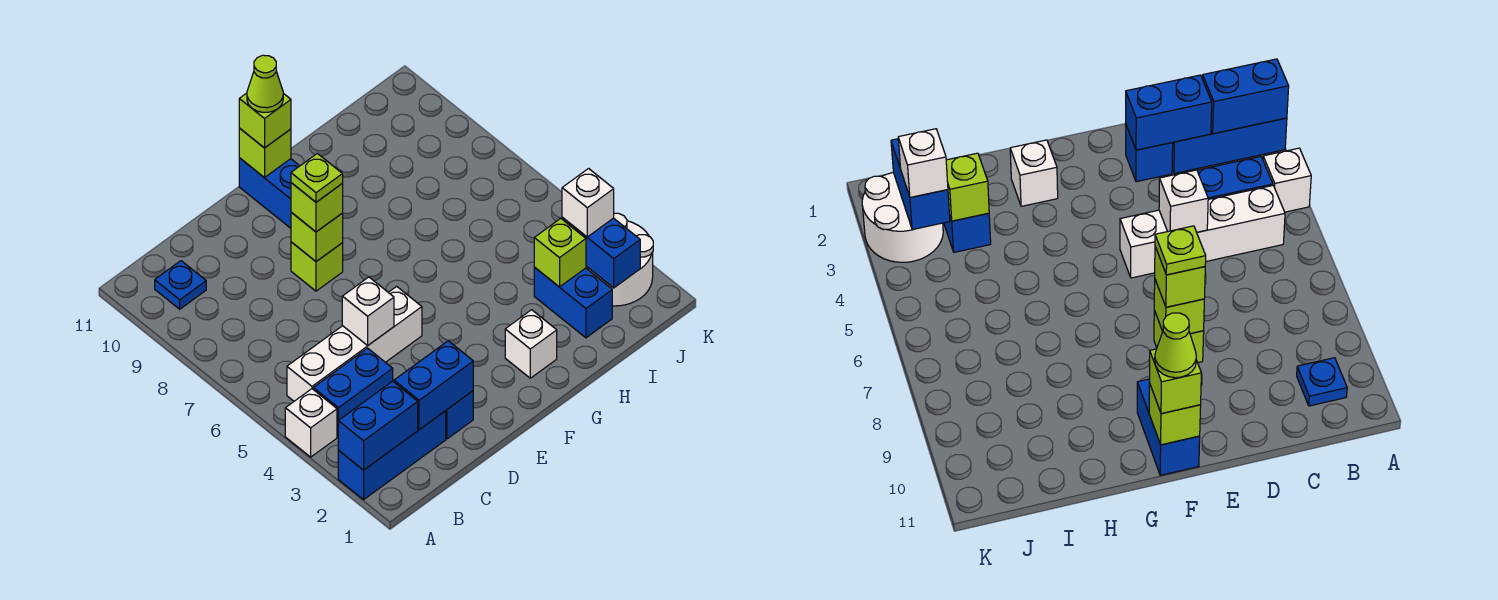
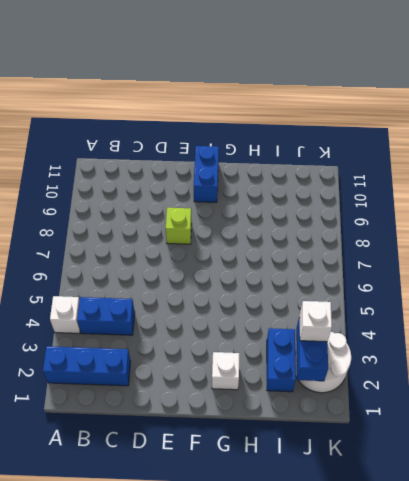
none -> white brick B5:E5 level 1
none -> blue plate B10 level 1
none -> blue brick D2 level 1

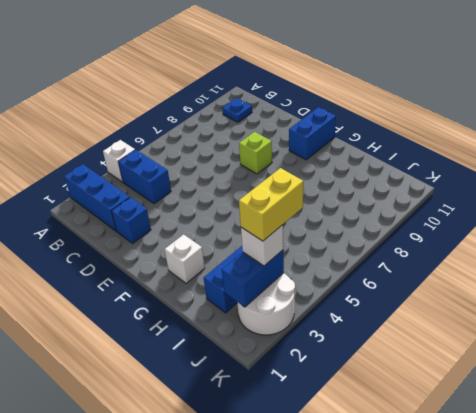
yellow brick J3:J4 level 4 -> none
none -> white brick B5:E5 level 1
none -> blue brick A2:B2 level 2
none -> blue brick C2:D2 level 2

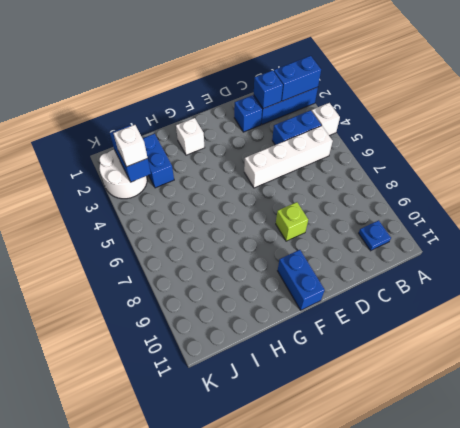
blue brick C2 level 2 -> blue brick C2:D2 level 2
none -> white brick D5 level 2
none -> lime brick E8 level 2
none -> lime brick F11 level 2

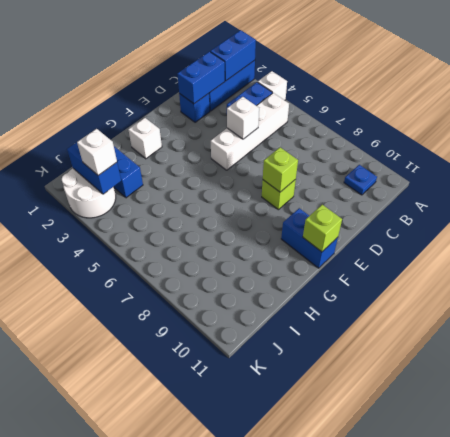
none -> lime brick I3 level 2
none -> lime brick E8 level 3
none -> lime brick F11 level 3

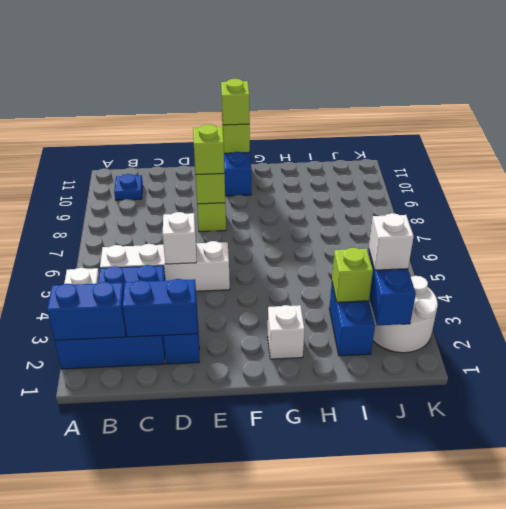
none -> lime plate E8 level 4
none -> lime cone F11 level 4

